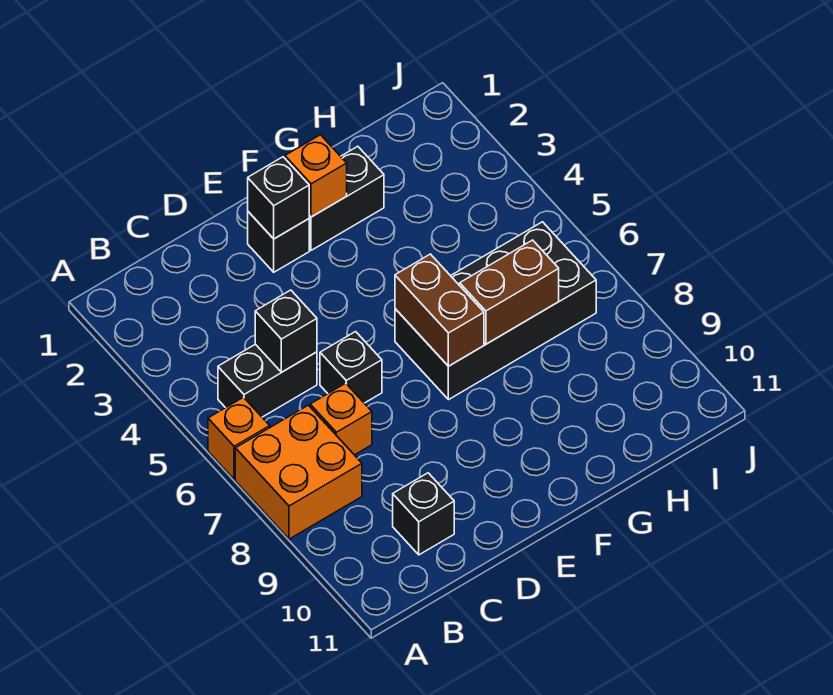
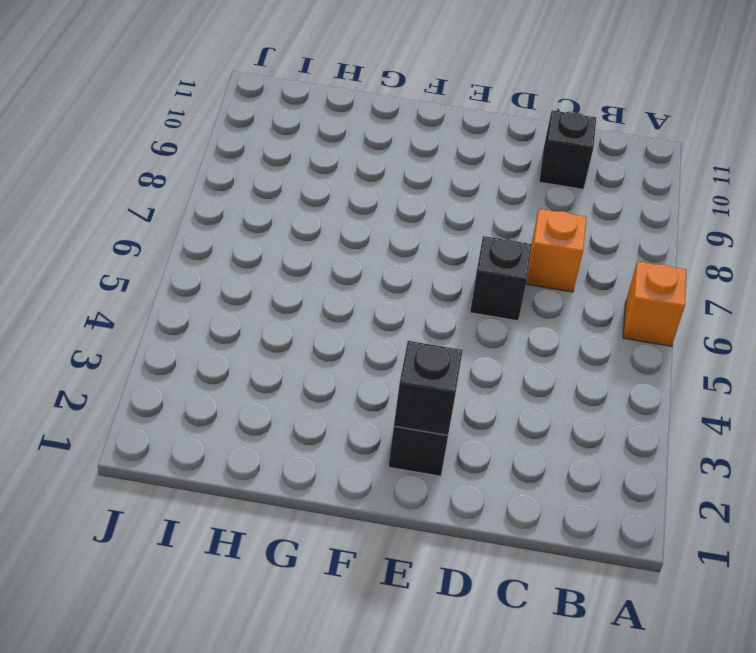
none -> orange brick A7:B8 level 1
none -> black brick B5:C5 level 1
none -> black brick F2:G2 level 1

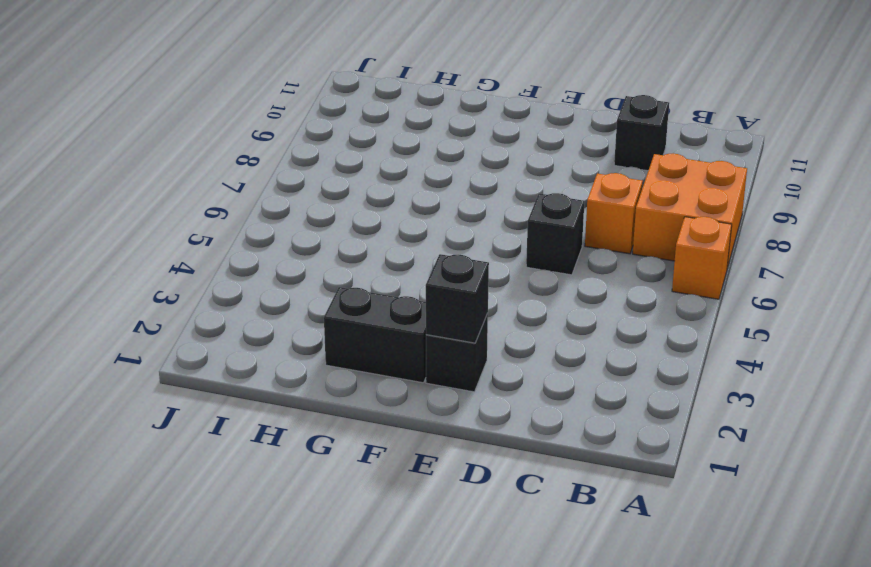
none -> black brick B5:C5 level 1
none -> black brick F6:I7 level 1
none -> black brick C5 level 2

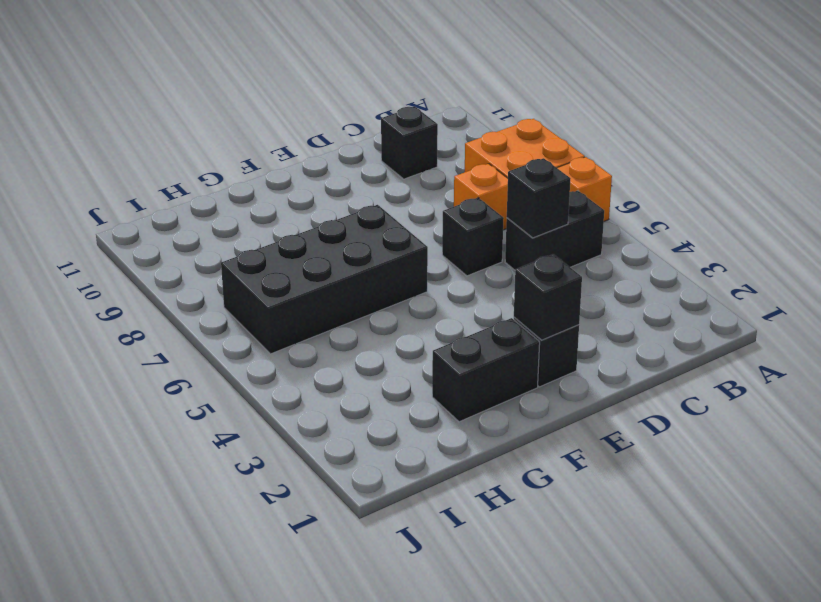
none -> orange brick F2 level 2
none -> brown brick F6:F7 level 2
none -> brown brick G7:H7 level 2

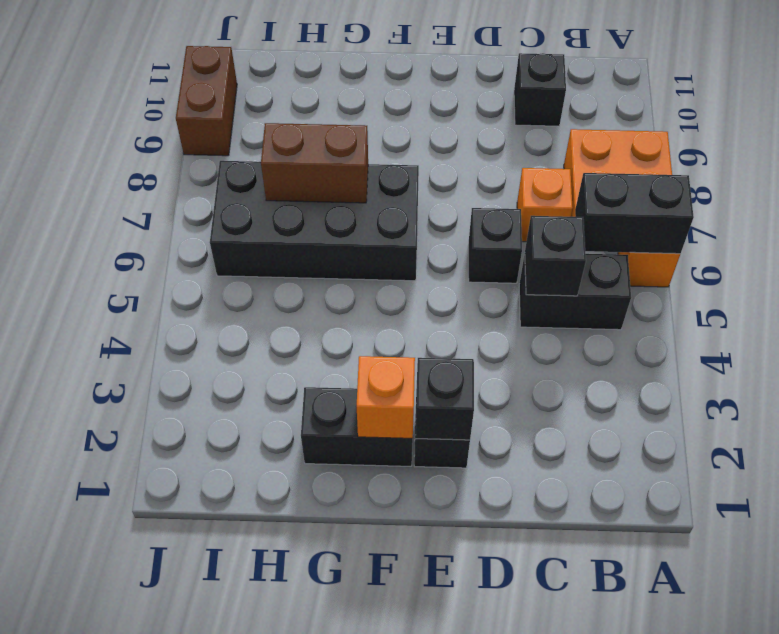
black brick A6:B6 level 2 -> none
brown brick J9:J10 level 1 -> brown brick F6:F7 level 2

